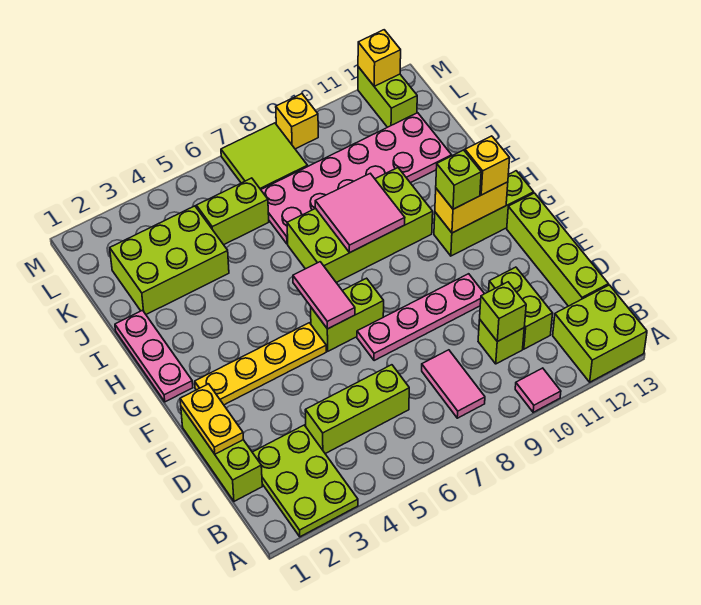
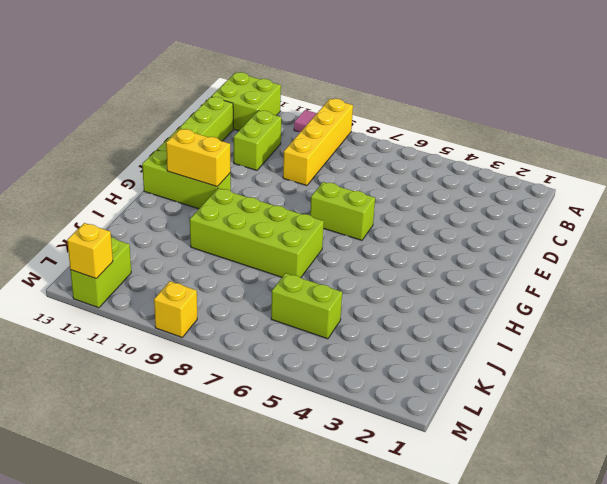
yellow brick A9:D9 level 1 -> none
none -> lime plate A2:C3 level 1
none -> pink tile B8:C8 level 1
none -> lime brick C1:E1 level 1

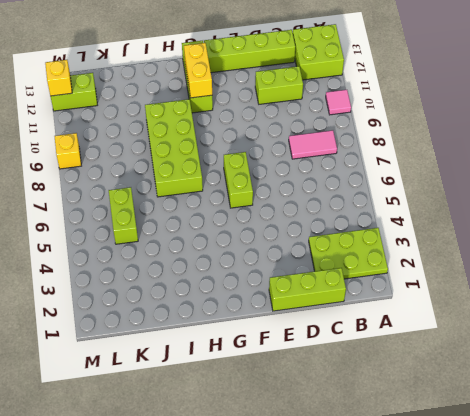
none -> lime brick C4:C6 level 1
none -> lime brick C10 level 1
none -> pink plate E7:E10 level 1

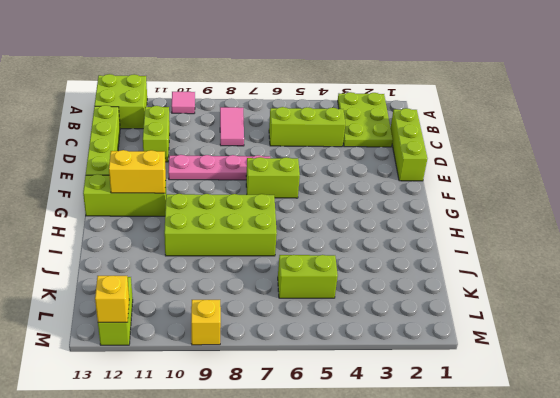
none -> lime brick C10 level 1
none -> yellow plate F2:F5 level 1
none -> pink plate G1:I1 level 1

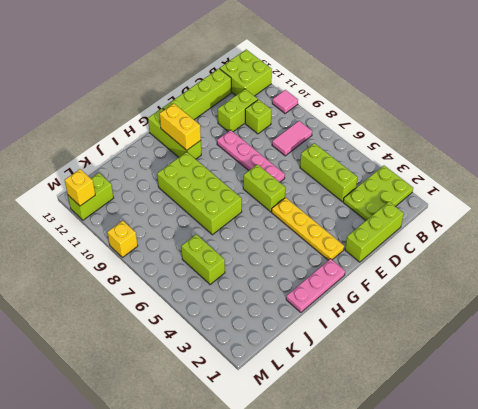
none -> lime brick J2:K4 level 1
none -> pink plate J7:K12 level 1
none -> lime tile L7:M8 level 1

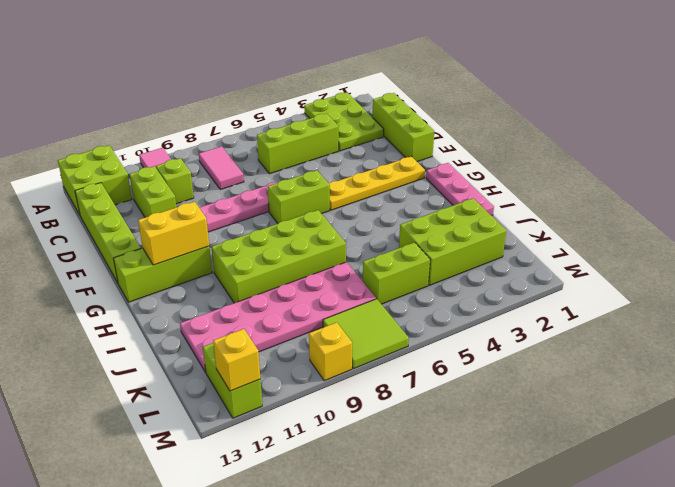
none -> lime brick C10 level 2
none -> yellow plate D1:E1 level 2
none -> pink tile F6:G6 level 2

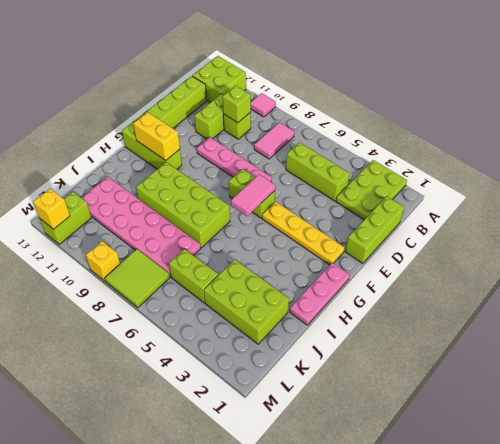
none -> yellow plate D1:E1 level 2
none -> pink tile H8:I9 level 2
none -> lime brick G11 level 3

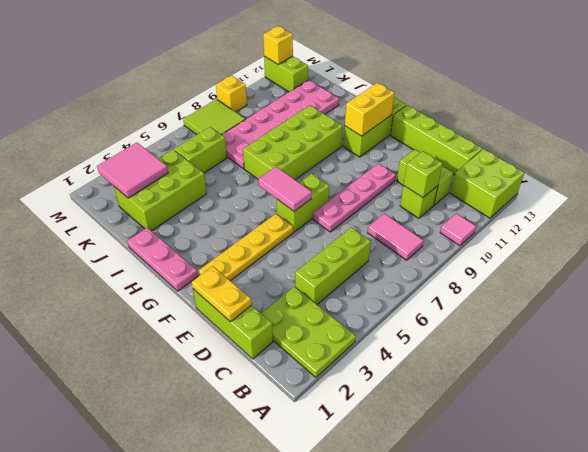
pink tile K2:L3 level 2 -> pink tile H8:I9 level 2
none -> lime brick G11 level 3
none -> yellow brick G12 level 3

